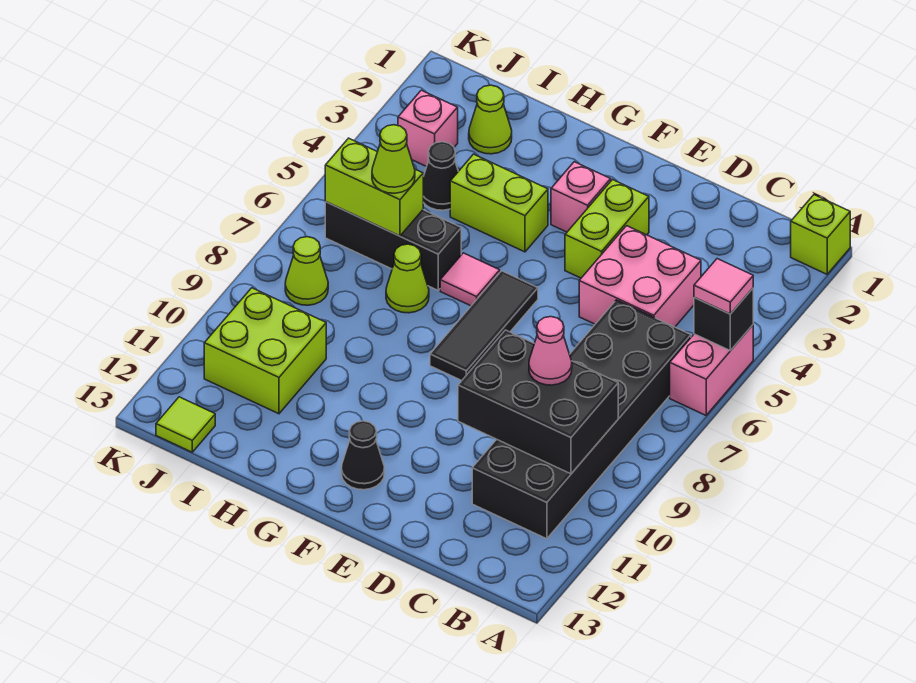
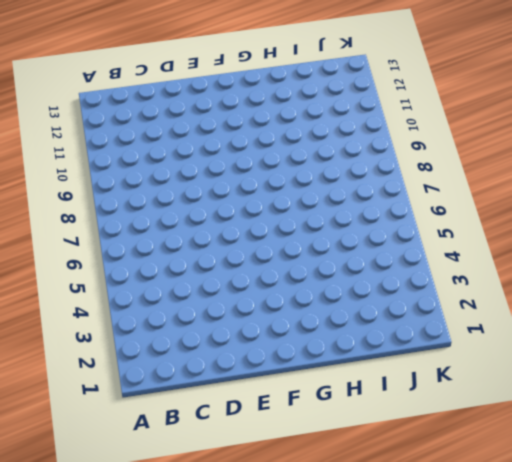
none -> lime brick A1 level 1
none -> pink brick A5:A6 level 1
none -> black brick B6:C11 level 1

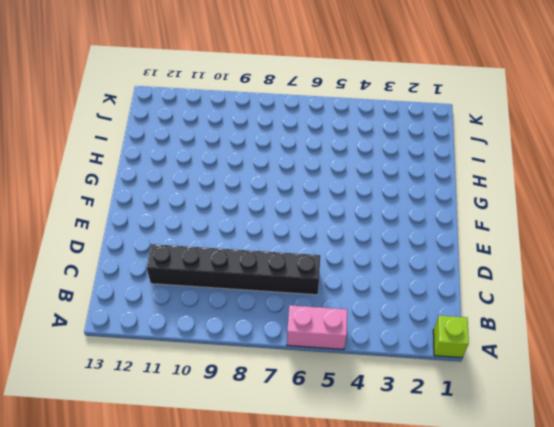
black brick C6:C11 level 1 -> black brick B6:C11 level 1
none -> pink brick C4:D5 level 1
none -> lime brick E3:E4 level 1
none -> pink brick F3 level 1

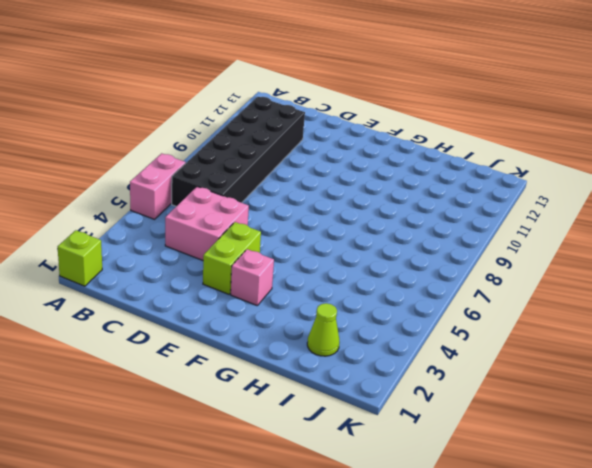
none -> black tile F6:F8 level 1
none -> black cone F12 level 1
none -> lime brick G4:H4 level 1

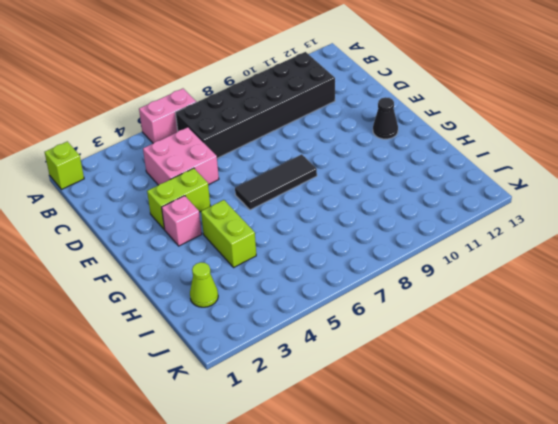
none -> pink tile G6 level 1
none -> black brick H6:J6 level 1
none -> lime cone H7 level 1

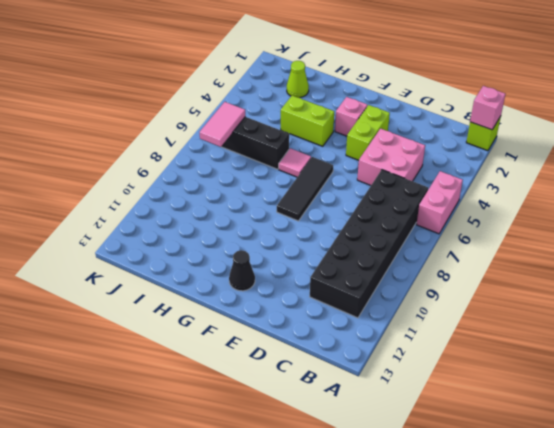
pink brick A1 level 2 -> pink brick J3 level 1
pink tile J6:J7 level 2 -> lime brick I6:J6 level 2
none -> lime cone H7 level 1
none -> black cone I4 level 1
none -> lime brick I10:J11 level 1

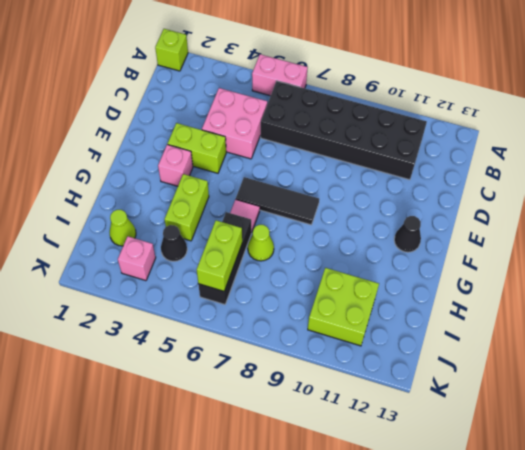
none -> lime cone J8 level 1
none -> lime tile J13 level 1
none -> black brick A5 level 2

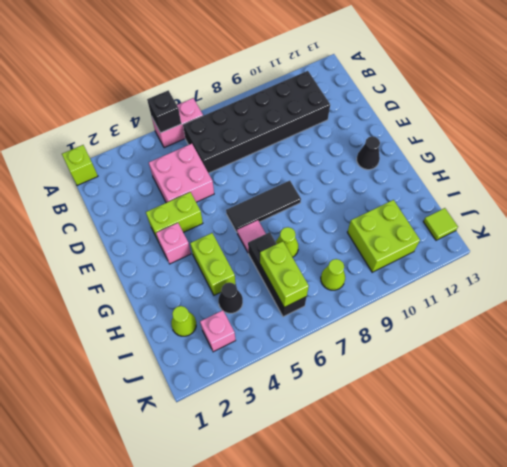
none -> black brick B9:D10 level 2
none -> pink tile A5 level 3
none -> pink cone C9 level 3

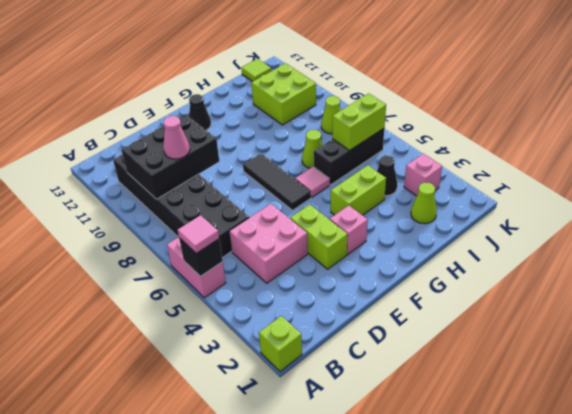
none -> lime cone I6 level 3

